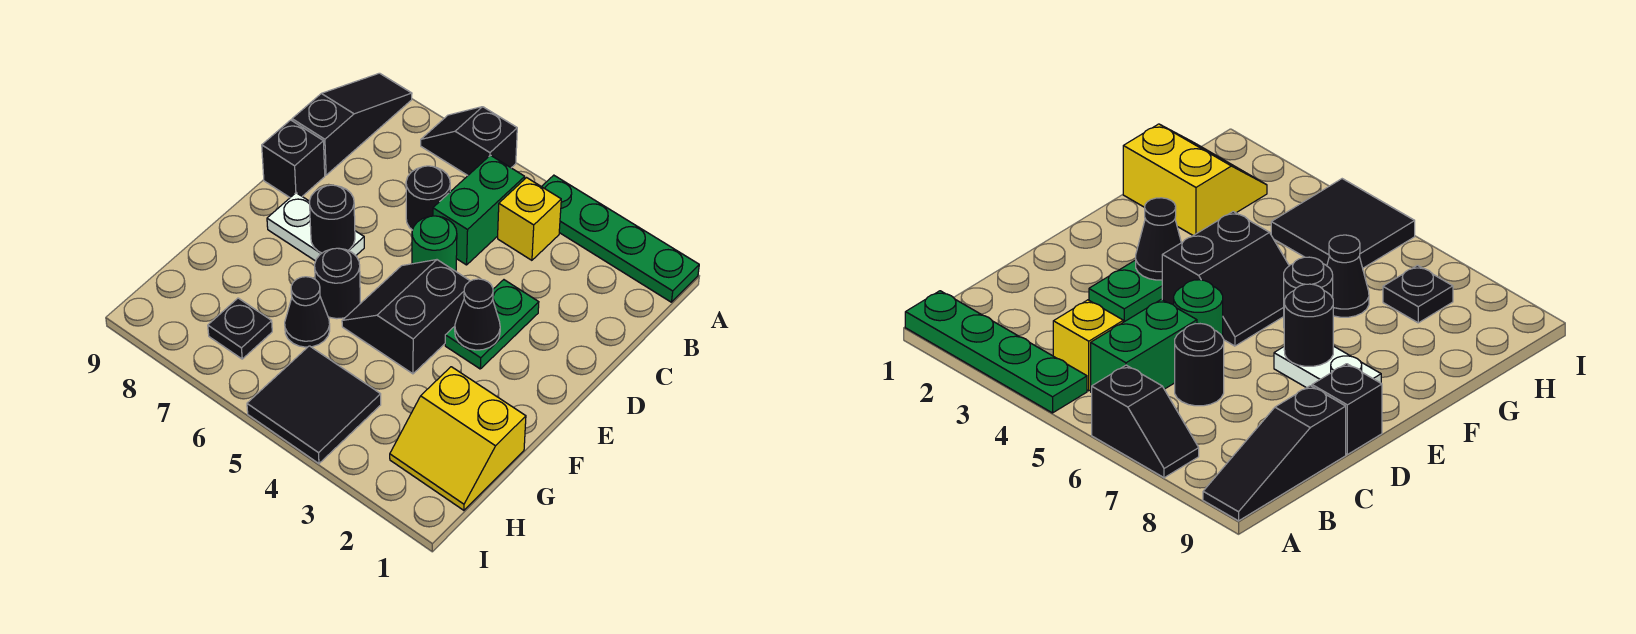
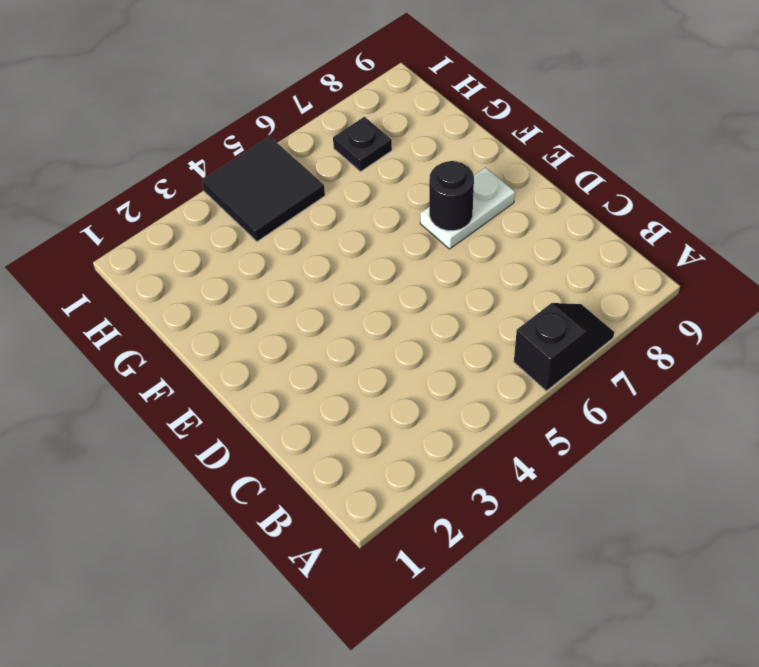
none -> green plate A1:A4 level 1
none -> black slope A9:C9 level 1 top C
none -> yellow brick B4 level 1

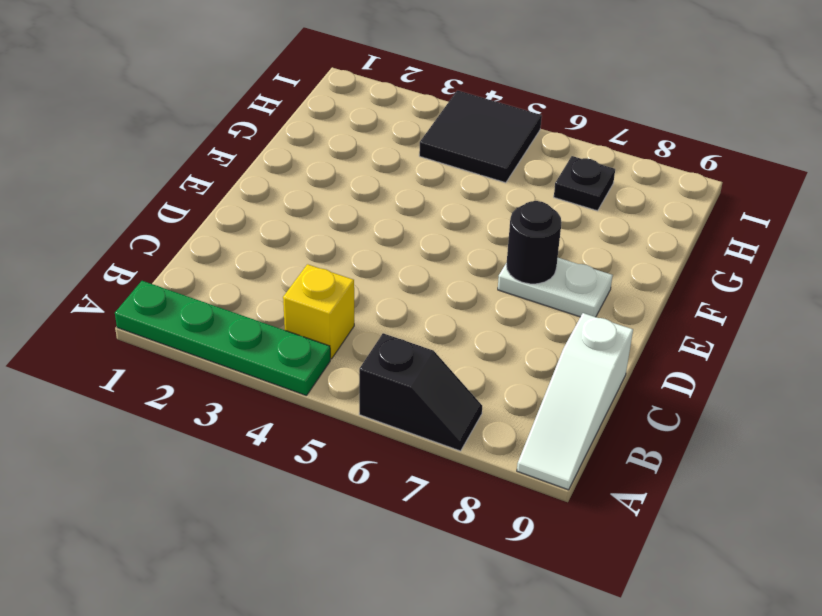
white slope A9:C9 level 1 top C -> black slope A9:C9 level 1 top C
none -> green brick B5:C5 level 1
none -> black round brick C6 level 1
none -> green plate D3:E3 level 1

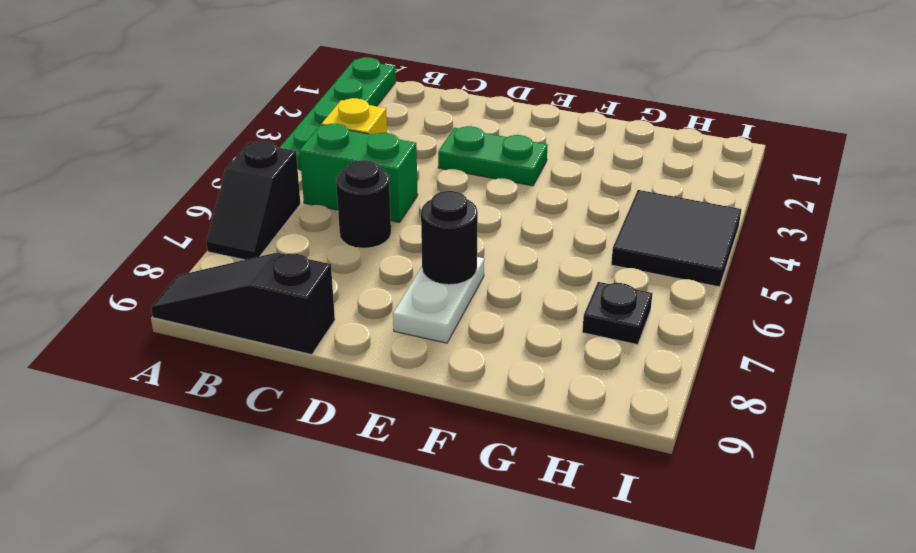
none -> green round brick D5 level 1
none -> black brick D9 level 1
none -> black slope E4:F5 level 1 top 4

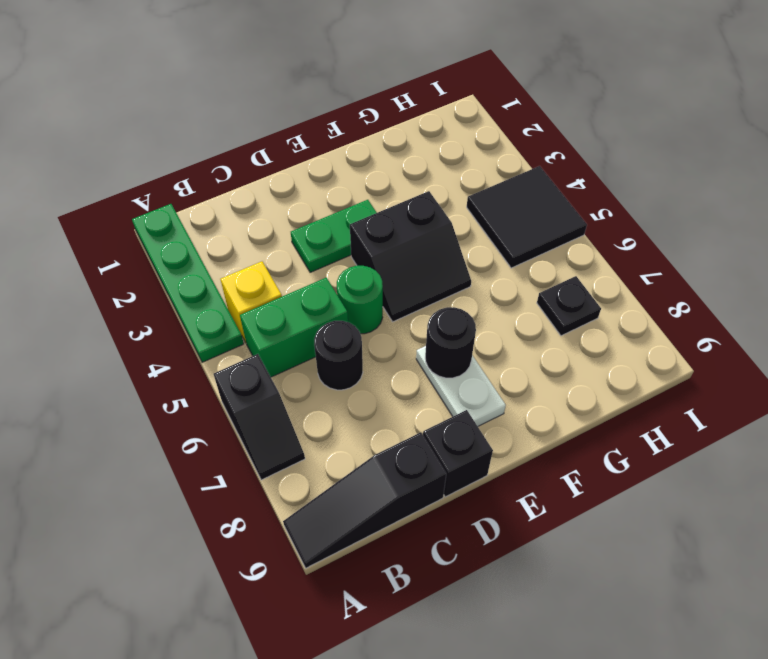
none -> black round brick F6 level 1
none -> yellow slope G1:H2 level 1 top G
none -> black cone G6 level 1

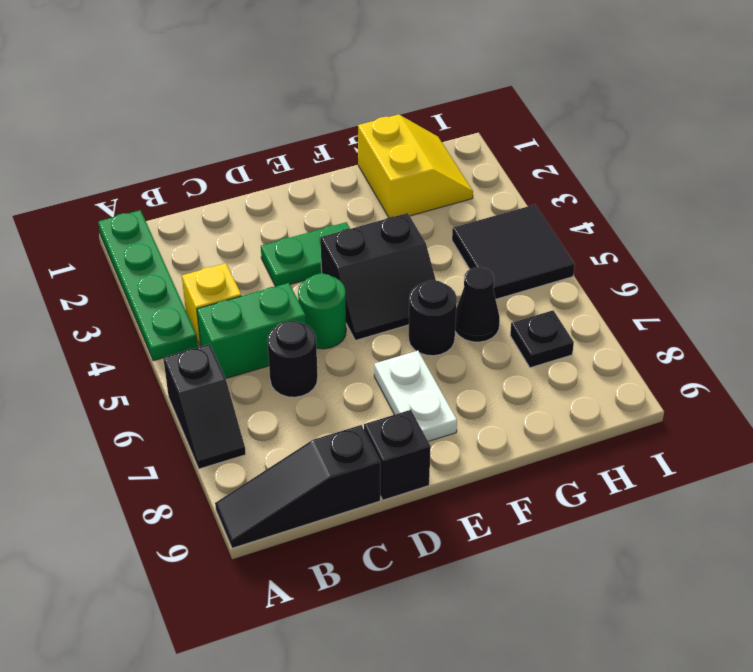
none -> black cone E3 level 2
none -> black round brick E7 level 2

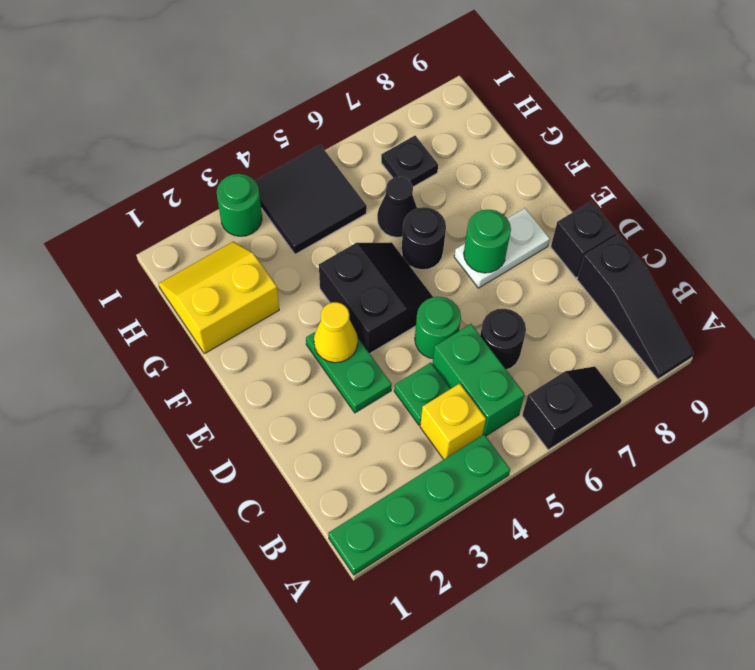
green plate C4 level 1 -> none
yellow cone E3 level 2 -> black cone E3 level 2
green round brick E7 level 2 -> black round brick E7 level 2
green round brick I3 level 1 -> none

